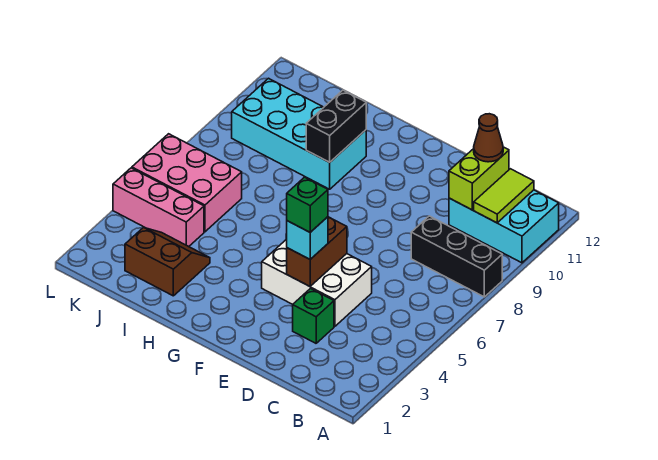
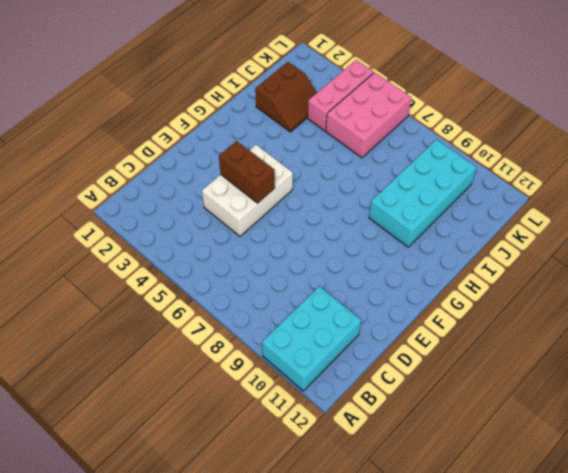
none -> black brick A8:C8 level 1
none -> green brick D3 level 1
none -> lime tile B10:B11 level 2

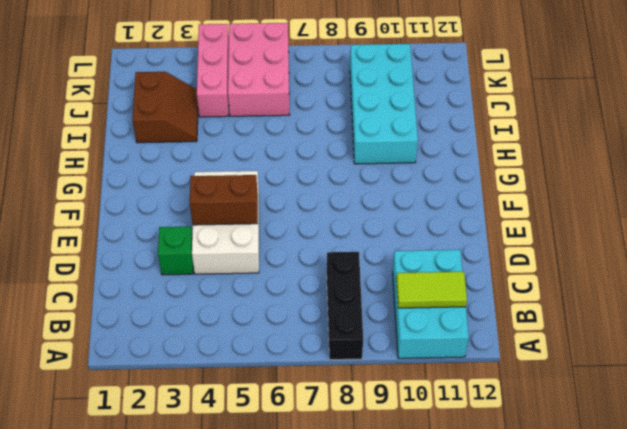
none -> lime brick C10:C11 level 2
none -> black brick H9:H10 level 2
none -> brown cone C11 level 3

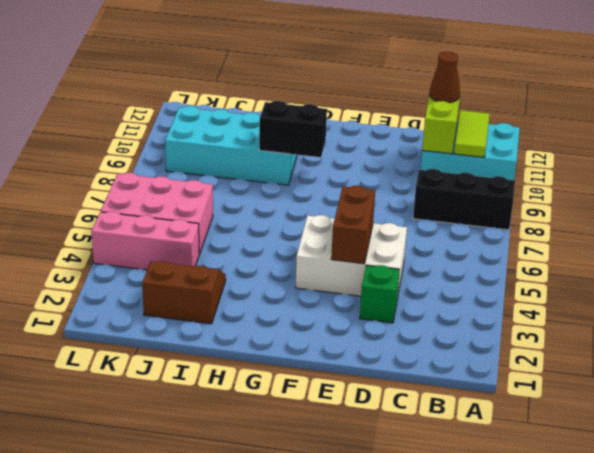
black brick G9:H9 level 2 -> black brick H9:H10 level 2
none -> cyan brick E4 level 3
none -> green brick E4 level 4

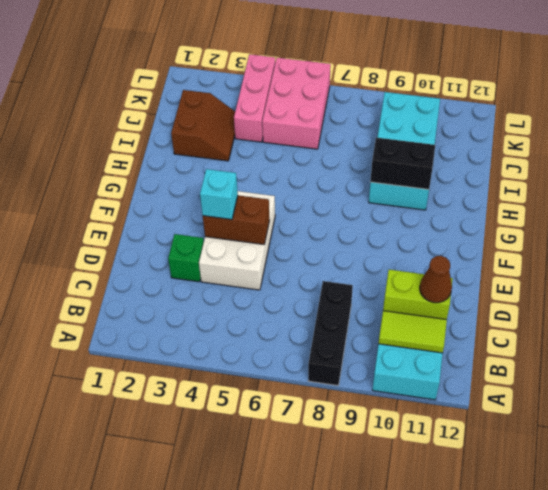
none -> green brick E4 level 4

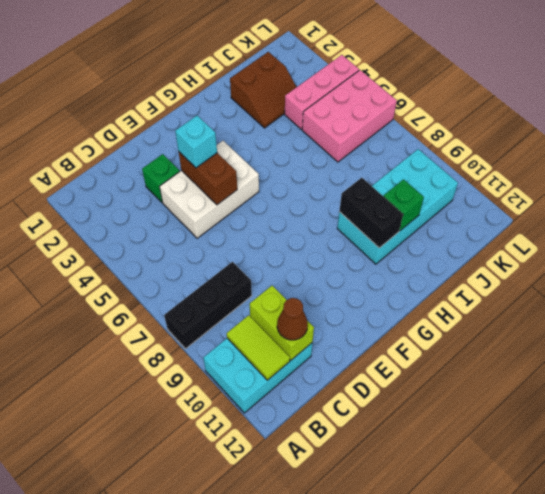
green brick I10 level 2 -> green brick E4 level 4

